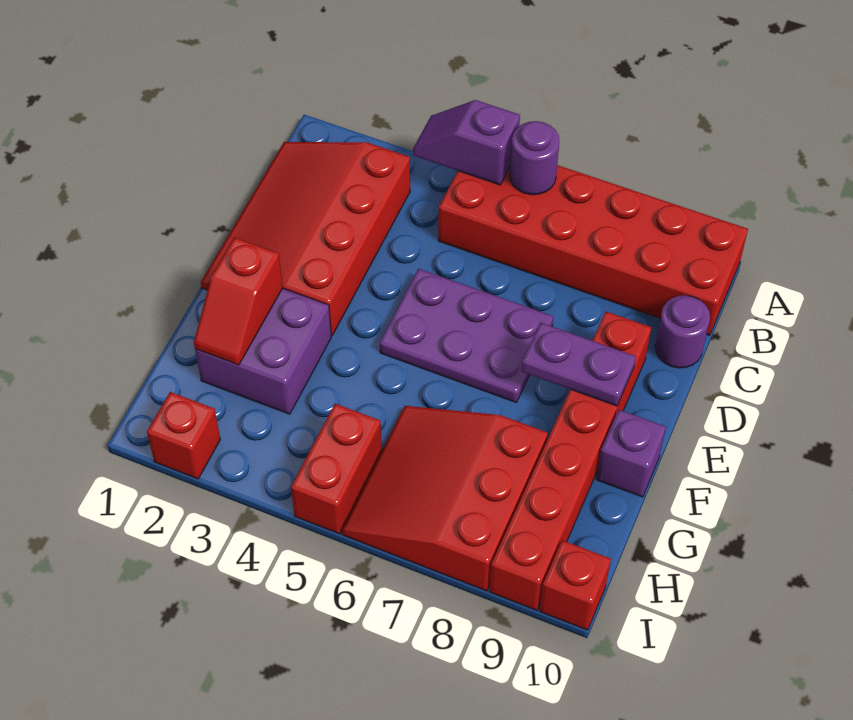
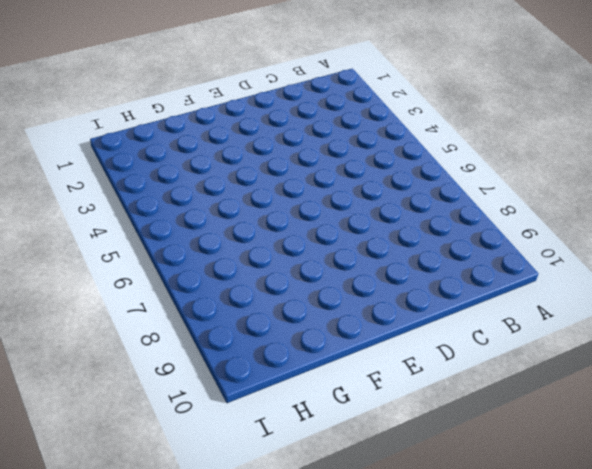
none -> red brick A5:B10 level 1
none -> red slope B1:E3 level 1 top 3
none -> purple round brick C10 level 1

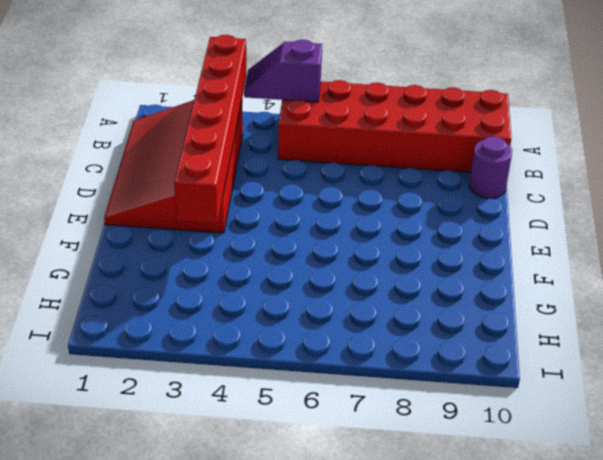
red brick A3:F3 level 2 -> red brick D9:I9 level 1
none -> purple plate D5:E7 level 1
none -> purple brick F2:G3 level 1
none -> purple brick F10 level 1

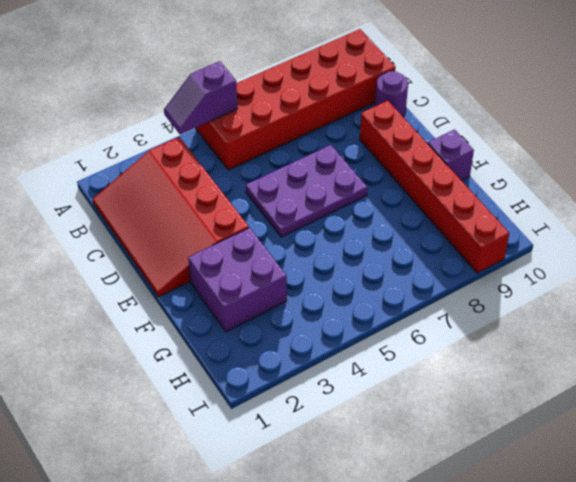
none -> red slope G6:I8 level 1 top 8
none -> red brick H5:I5 level 1
none -> red brick I2 level 1

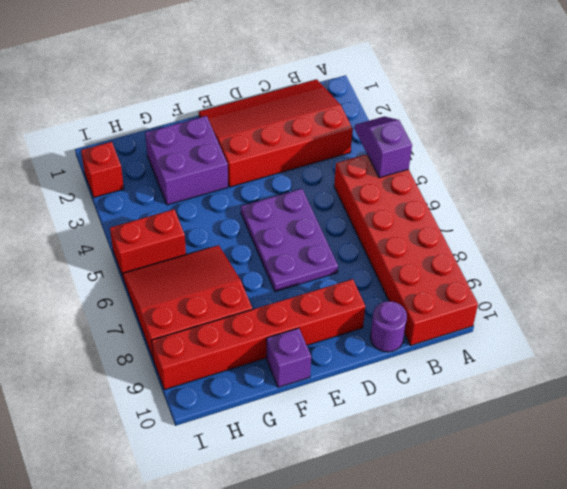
none -> red brick I10 level 1
none -> purple round brick A6 level 2
none -> purple plate E8:E9 level 2

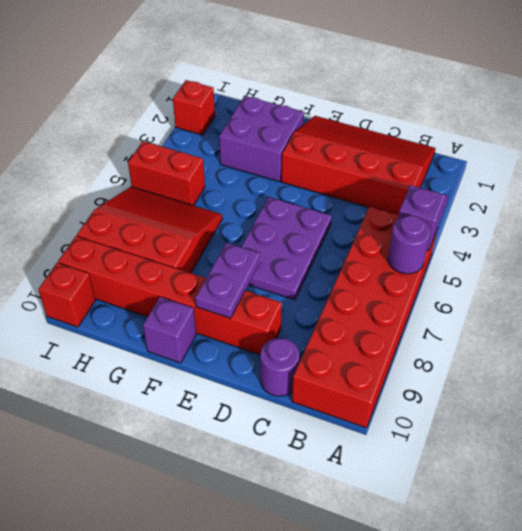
none -> red slope F2:G2 level 2 top F

